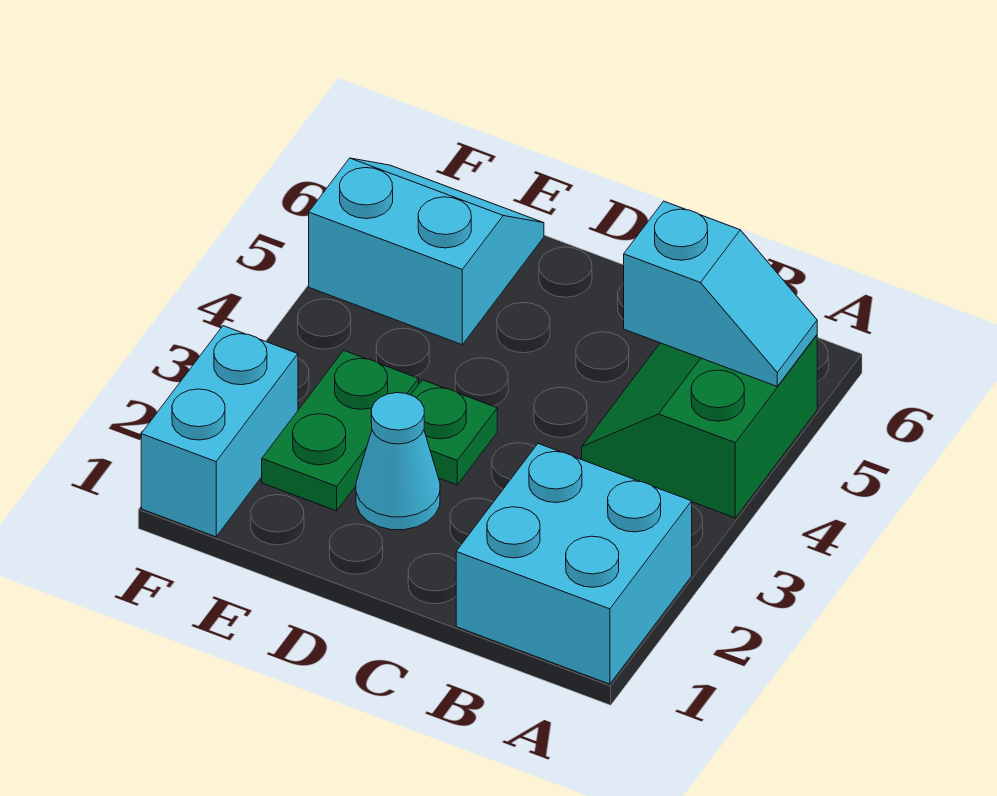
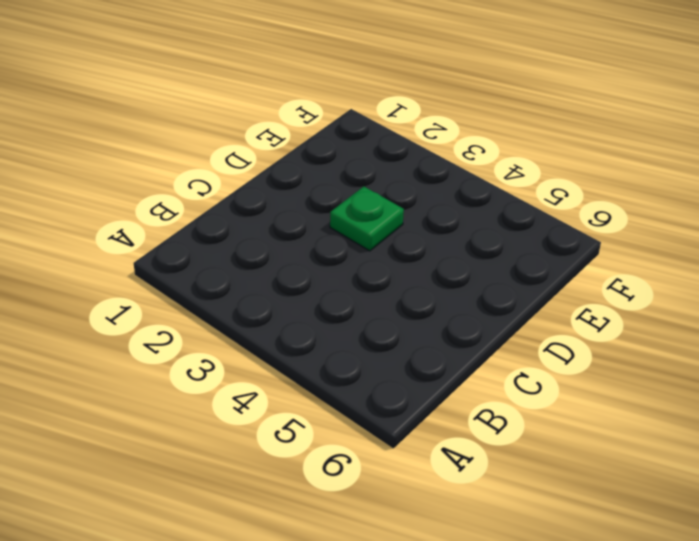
none -> cyan brick A1:B2 level 1
none -> green slope A4:B5 level 1 top A

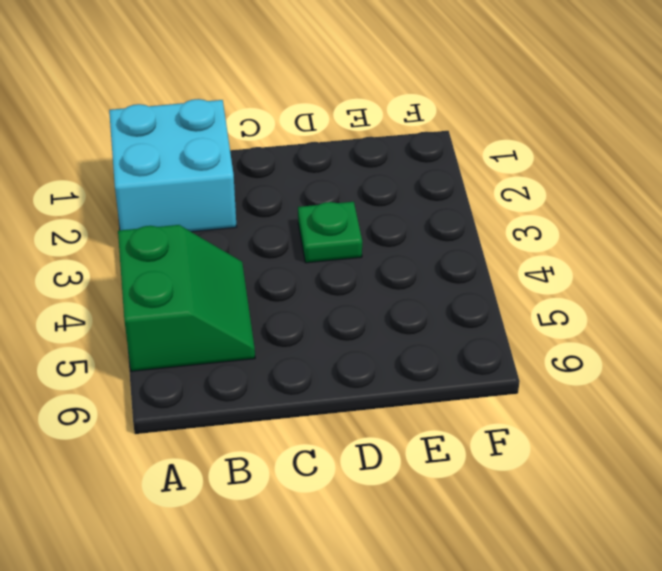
none -> cyan cone D2 level 1
none -> green plate E2:E3 level 1

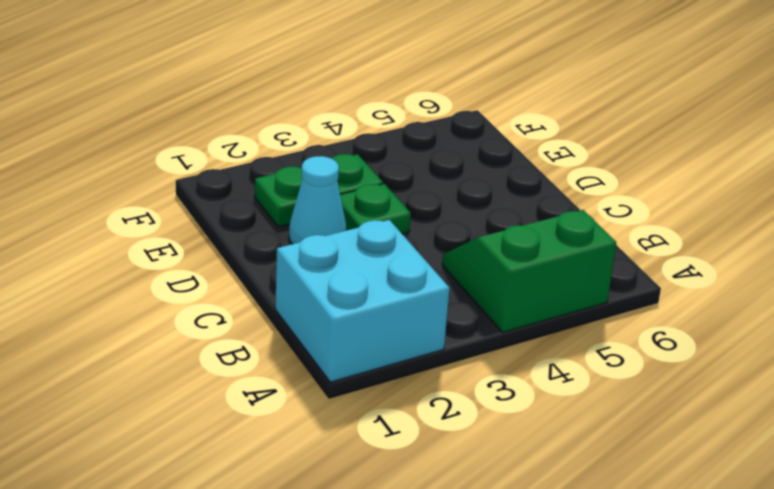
none -> cyan slope E5:F6 level 1 top 5
none -> cyan brick F1:F2 level 1

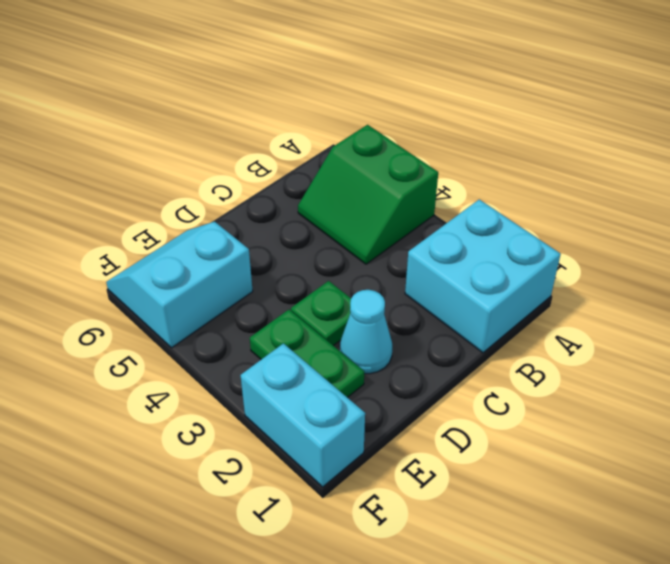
none -> cyan slope A5:B5 level 2 top B

